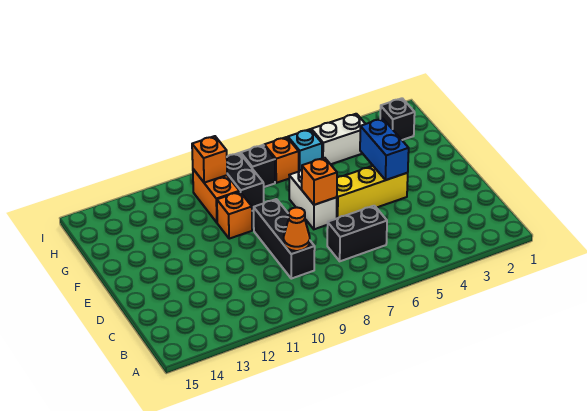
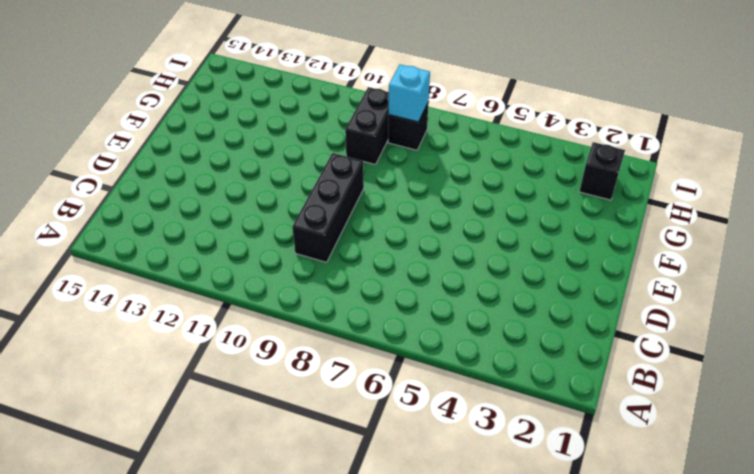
cyan brick H8 level 2 -> cyan brick H6 level 1
none -> black brick C6:C7 level 1
none -> yellow brick E4:E6 level 1
none -> white brick E7:F7 level 1

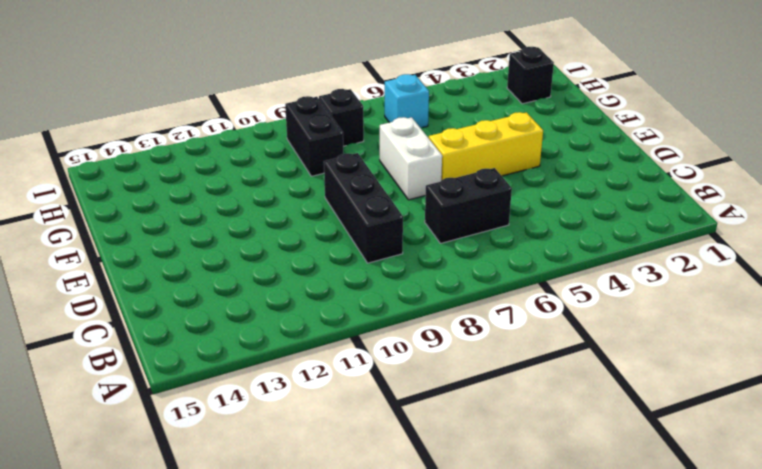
none -> orange brick F10 level 1
none -> orange brick G10:H10 level 1
none -> white brick H4:H5 level 1

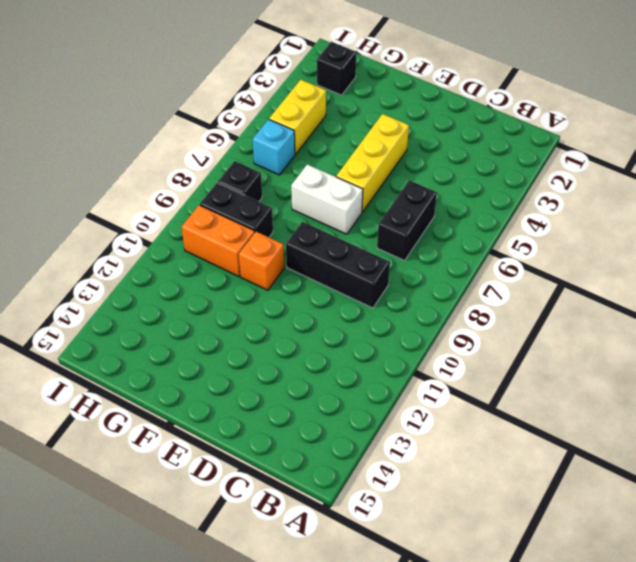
yellow brick H4:H5 level 1 -> white brick H4:H5 level 1
none -> orange brick H7 level 1
none -> orange cone C9 level 2
none -> blue brick E4:F4 level 2

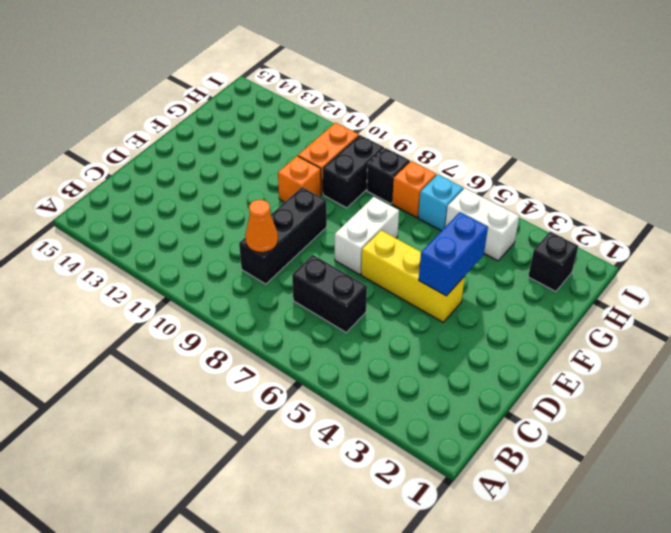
none -> orange brick E7 level 2
none -> orange brick H10 level 2

